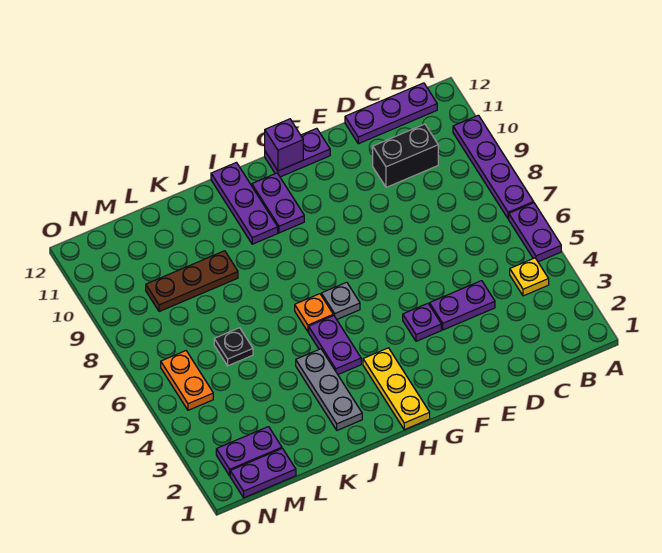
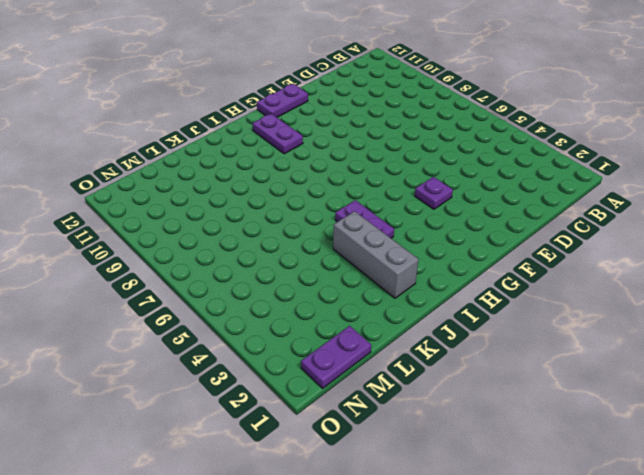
grey brick J2:J4 level 1 -> grey plate J2:J4 level 1
none -> purple plate A5:A6 level 1
none -> purple plate A7:A10 level 1
none -> yellow plate B4 level 1

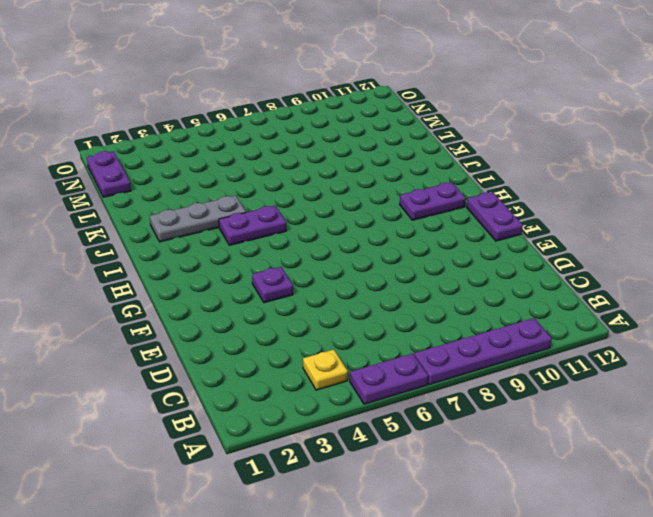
none -> purple plate B12:D12 level 1
none -> black brick C10:D10 level 1
none -> purple plate D4:E4 level 1

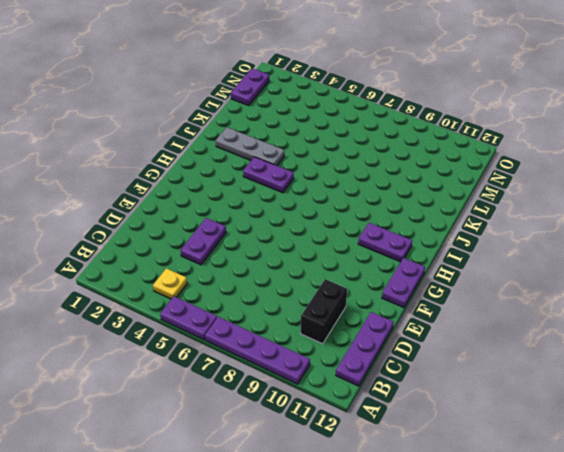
none -> purple plate F4 level 1
none -> yellow plate H1:H3 level 1
none -> grey plate H6 level 1

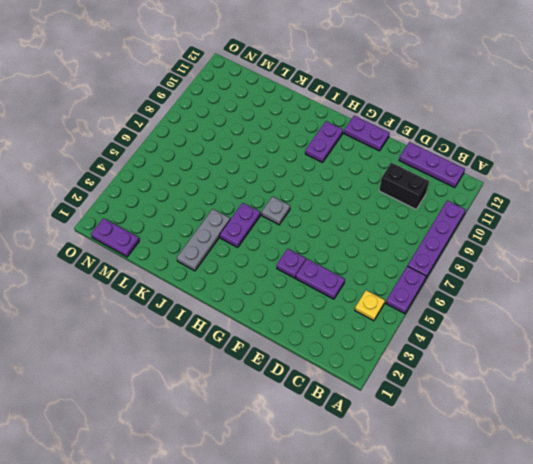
none -> yellow plate H1:H3 level 1
none -> orange plate I6 level 1
none -> purple plate I10:I12 level 1

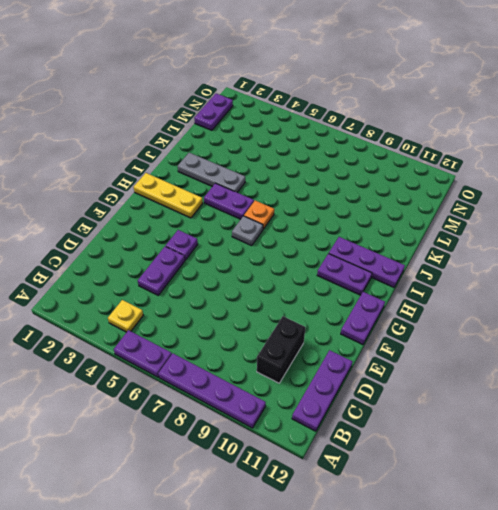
none -> brown plate K9:M9 level 1
none -> black plate L6 level 1
none -> purple plate M2:N2 level 1

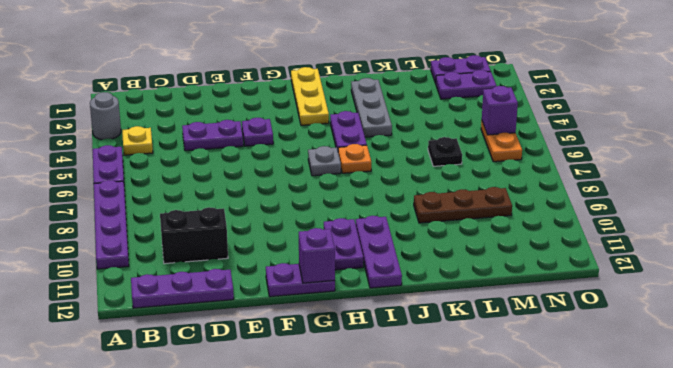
grey round brick A3 level 1 -> none
purple brick N5 level 2 -> none

